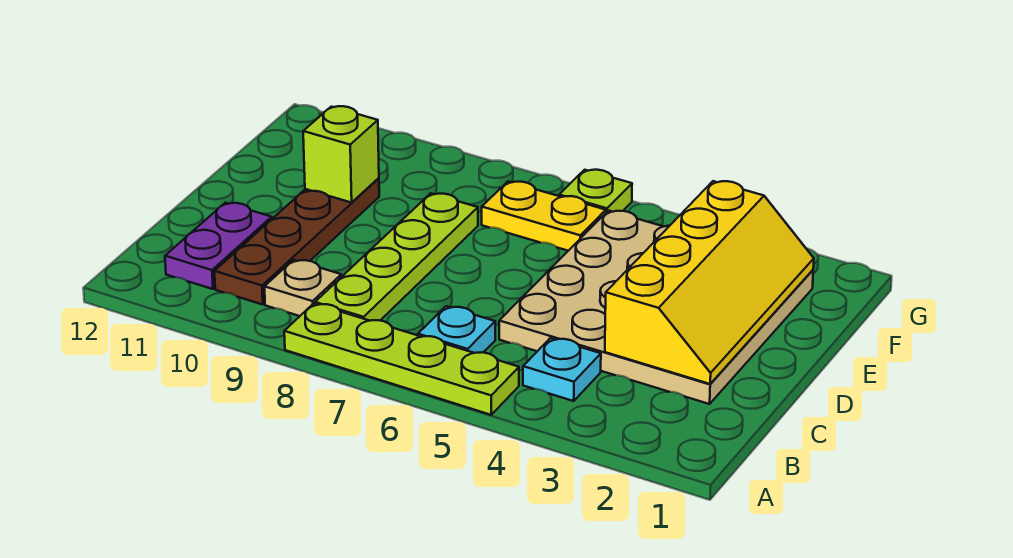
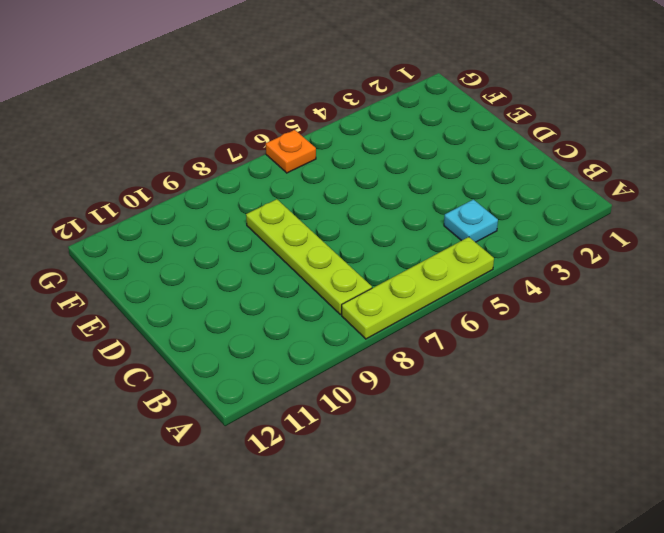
orange plate G6 level 1 -> lime plate G6 level 1
none -> cyan plate B6 level 1
none -> tan plate B9 level 1
none -> brown plate B10:E10 level 1

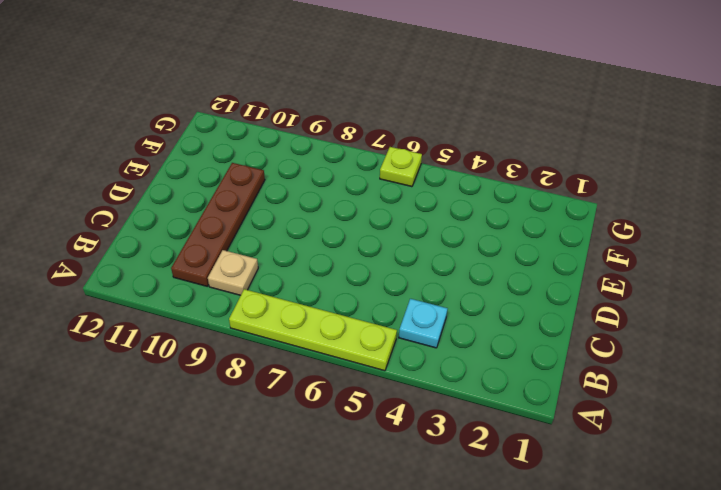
none -> cyan plate B6 level 1
none -> lime plate B8:E8 level 1
none -> purple plate B11:C11 level 1

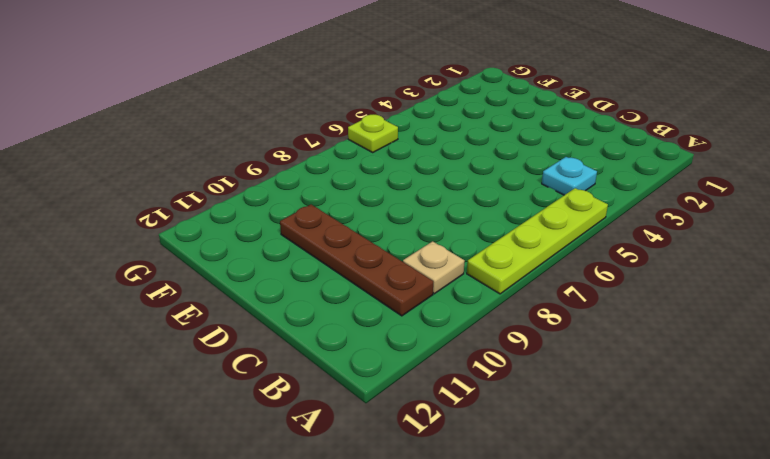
none -> cyan plate B6 level 1
none -> lime plate B8:E8 level 1
none -> purple plate B11:C11 level 1

